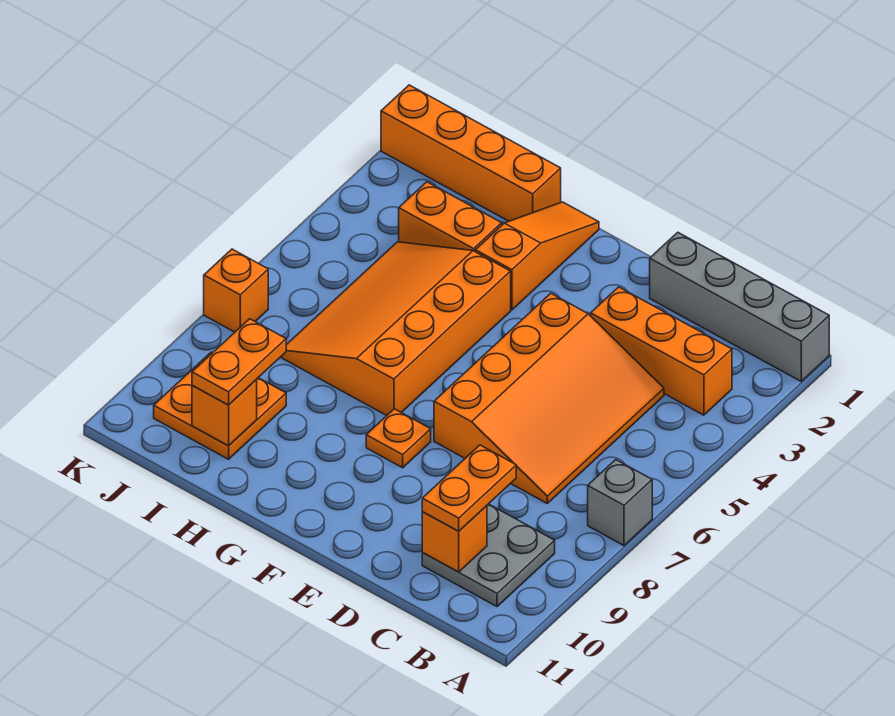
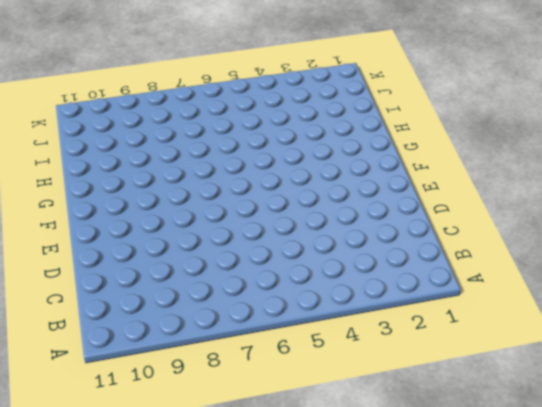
none -> grey brick A1:D1 level 1
none -> grey brick A7 level 1
none -> orange brick B3:D3 level 1

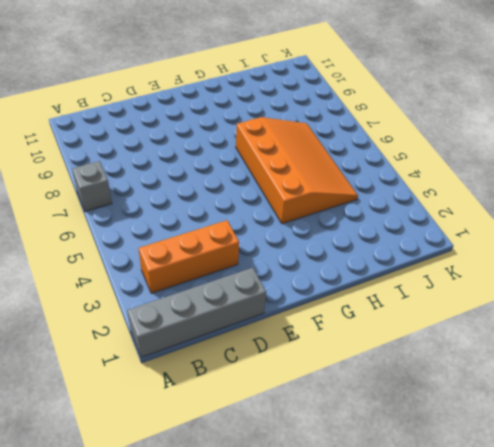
none -> grey plate B9:C10 level 1
none -> orange slope C4:E7 level 1 top E
none -> orange plate F8 level 1

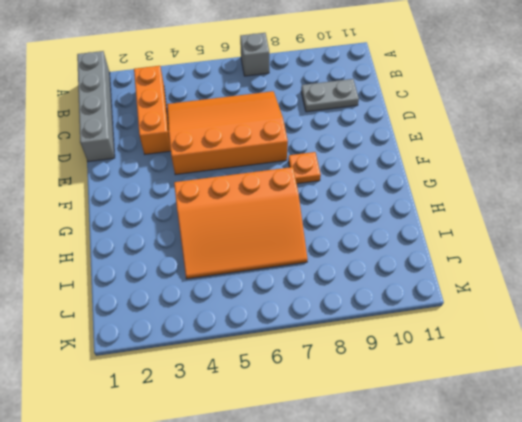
grey plate C9:C10 level 1 -> grey plate B9:C10 level 1
none -> orange slope G1:G3 level 1 top 3
none -> orange brick H1:K1 level 1
none -> orange brick H3:I3 level 1

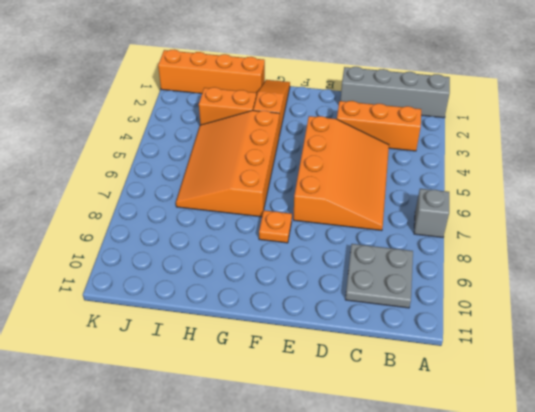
none -> orange plate I9:J10 level 1
none -> orange brick K7 level 1
none -> orange brick C10 level 2

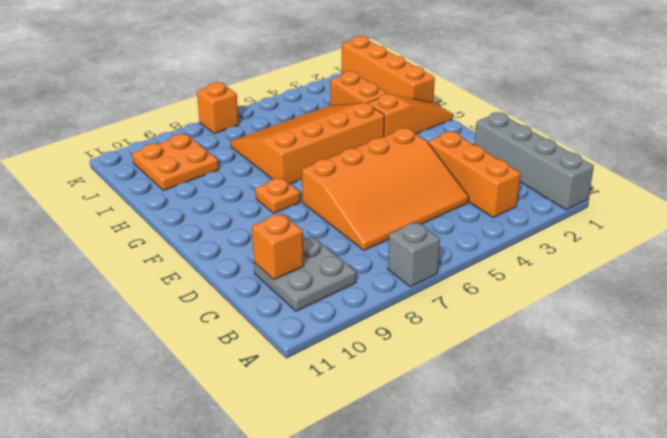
none -> orange brick I10 level 2
none -> orange plate C9:C10 level 3
none -> orange plate I9:I10 level 3

